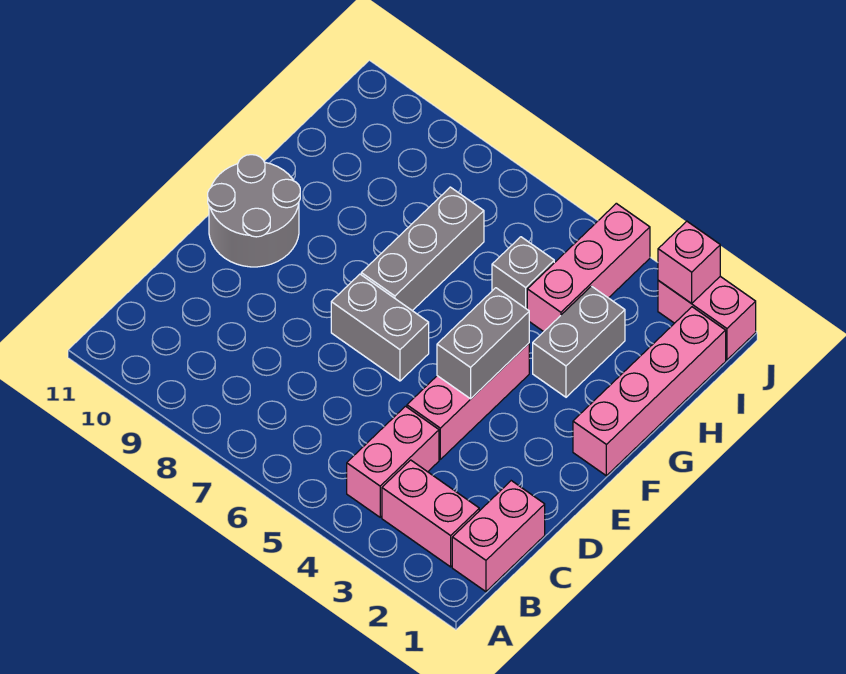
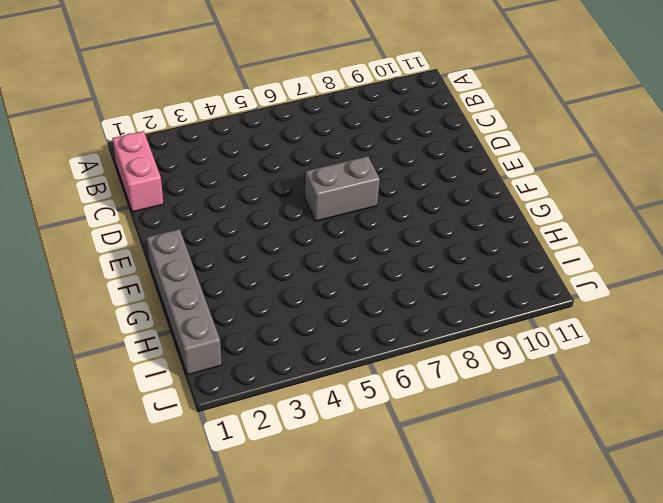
grey brick F1:I1 level 1 -> pink brick F1:I1 level 1
none -> pink brick B2:B3 level 1
none -> pink brick B4:C4 level 1
none -> pink brick D4:F4 level 1

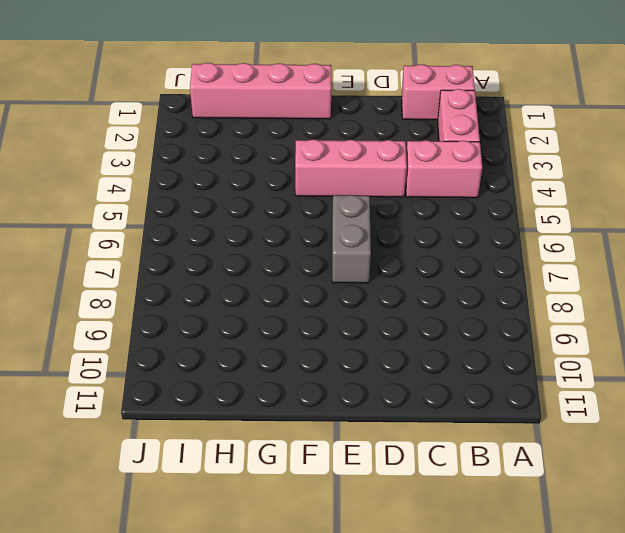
none -> grey round brick E10:F11 level 1
none -> grey brick F7:H7 level 1
none -> grey brick G3:H3 level 1

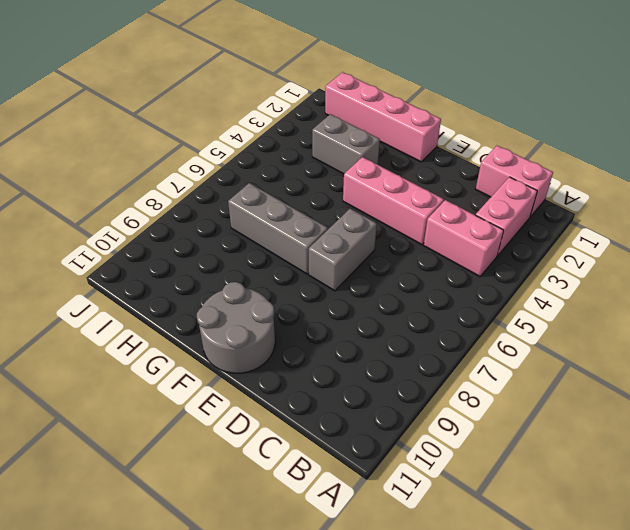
none -> pink brick H4:J4 level 1
none -> grey brick H5 level 1
none -> pink brick J1:J2 level 1

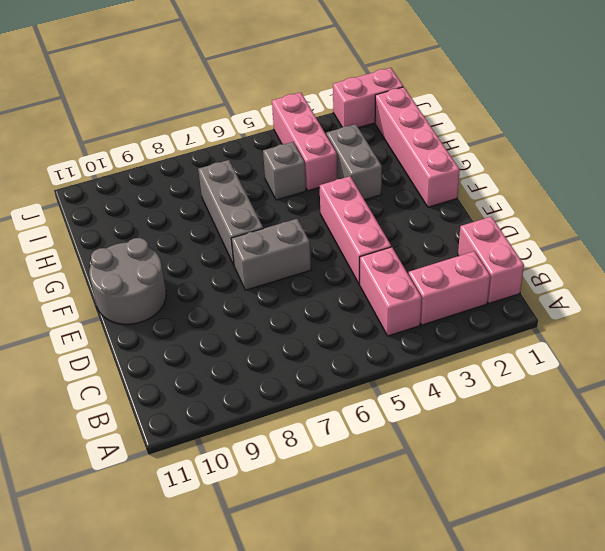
none -> grey brick E4:F4 level 2
none -> pink brick J2 level 2

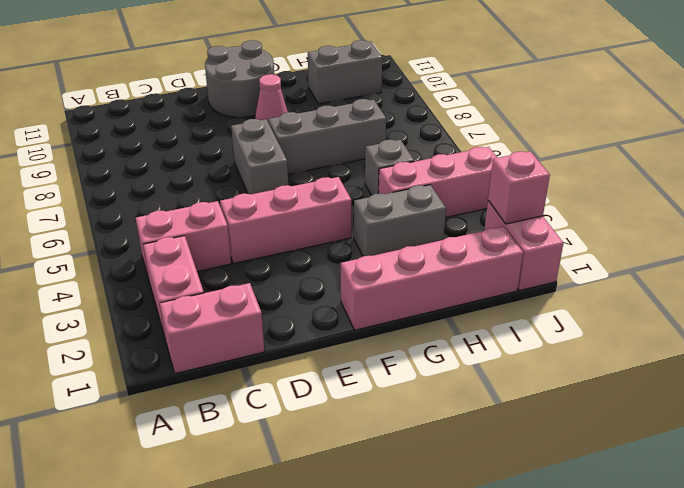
pink cone F9 level 1 -> none
grey brick H10:I10 level 1 -> grey brick E4:F4 level 2

